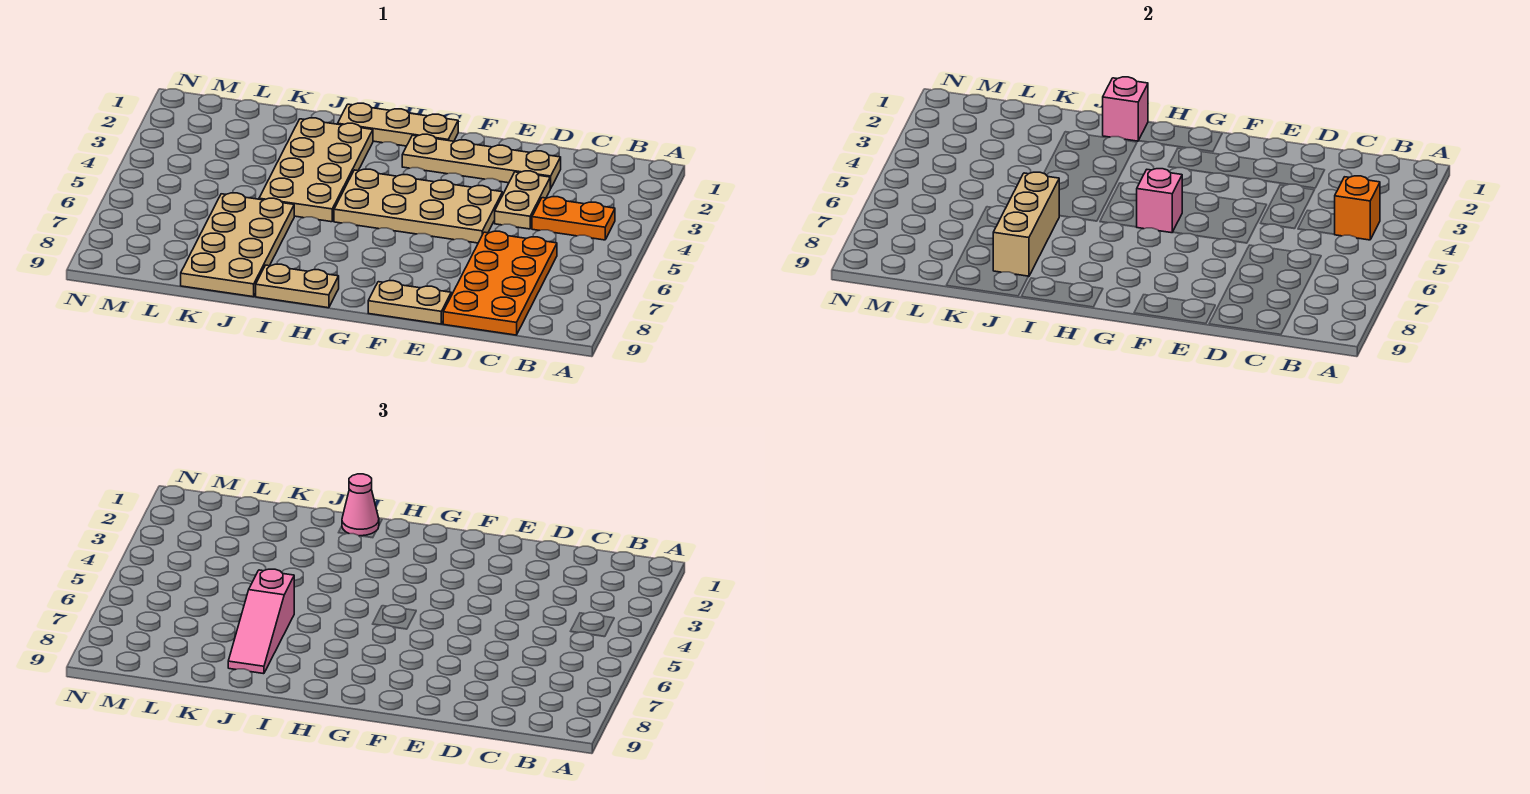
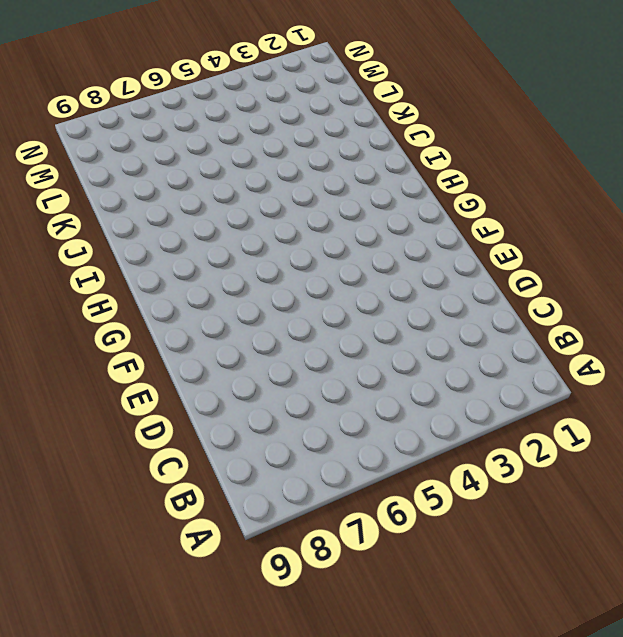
none -> orange plate B4:C4 level 1
none -> orange plate C6:D9 level 1
none -> tan plate D2:G2 level 1

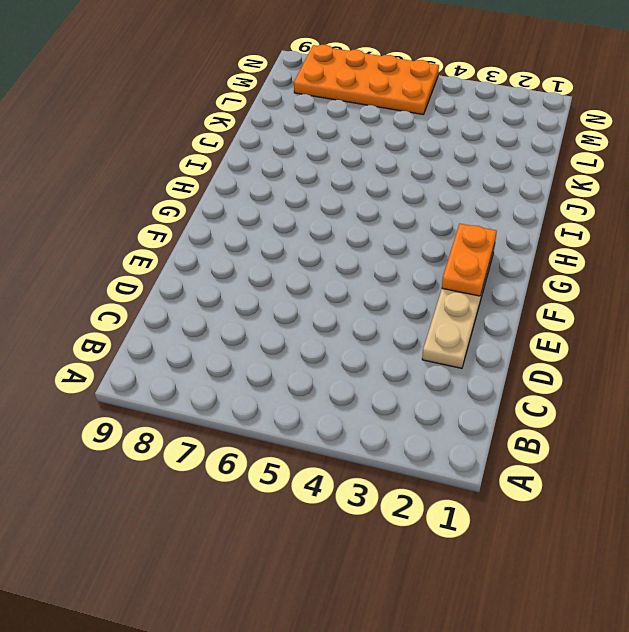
orange plate F2:G2 level 2 -> orange plate B4:C4 level 1
orange plate M5:N8 level 1 -> orange plate C6:D9 level 1
none -> tan plate D3:D4 level 1
none -> tan plate E4:H5 level 1
none -> tan plate E9:F9 level 1

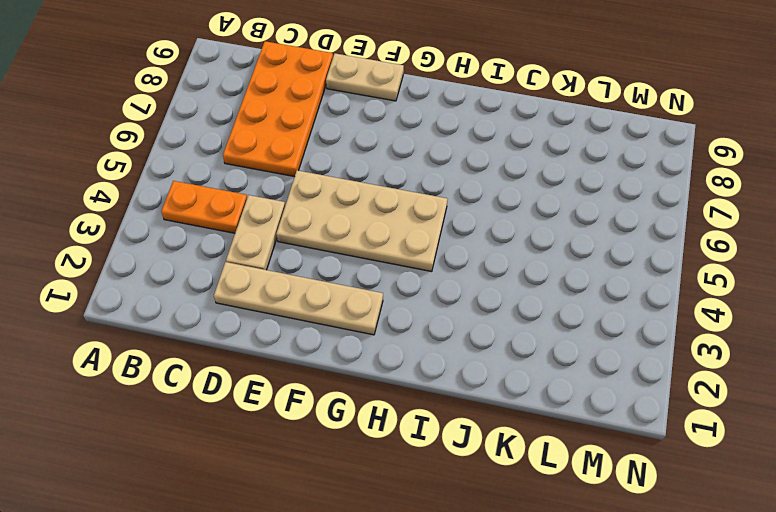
none -> tan plate G1:I1 level 1
none -> tan plate H9:I9 level 1
none -> tan plate I2:J5 level 1

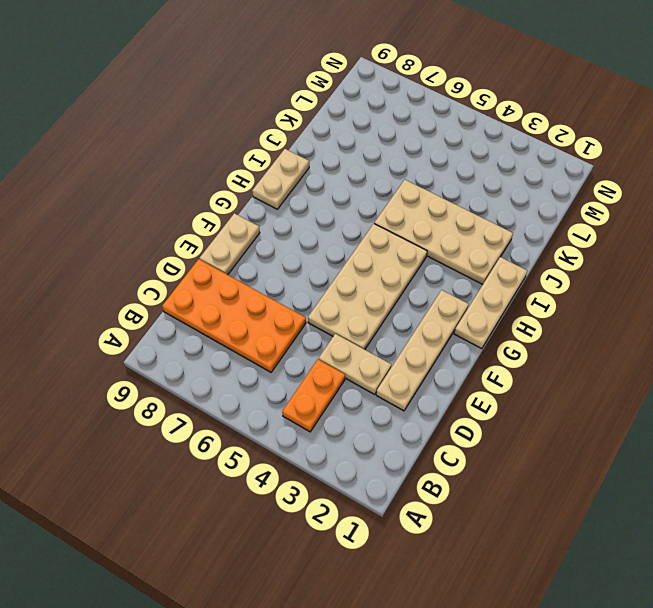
none -> tan plate J6:K9 level 1
none -> orange brick B4 level 2
none -> pink brick G5 level 2

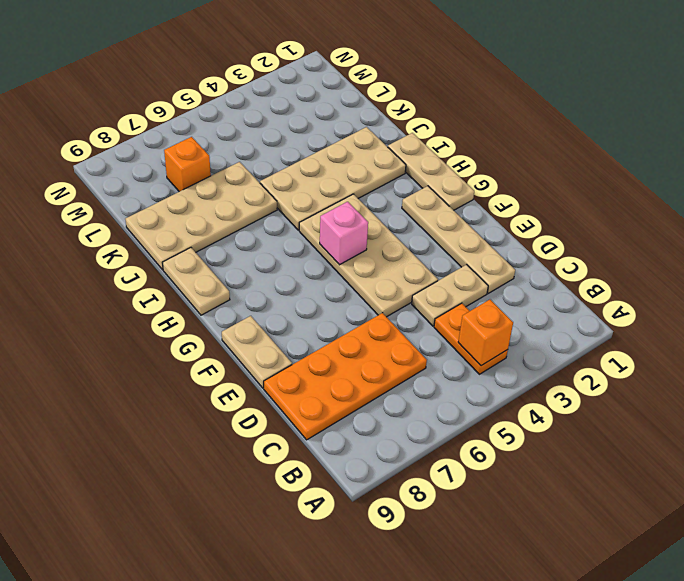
orange brick L7 level 1 -> none
none -> pink brick I1 level 2
none -> tan brick J6:J8 level 2
none -> pink cone I1 level 3

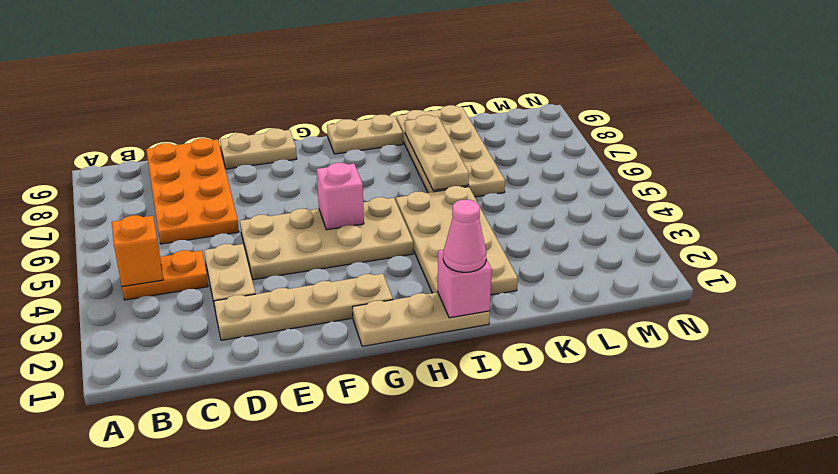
tan plate J6:J8 level 2 -> tan brick J6:J8 level 2
none -> pink slope J6:J8 level 3 top 6

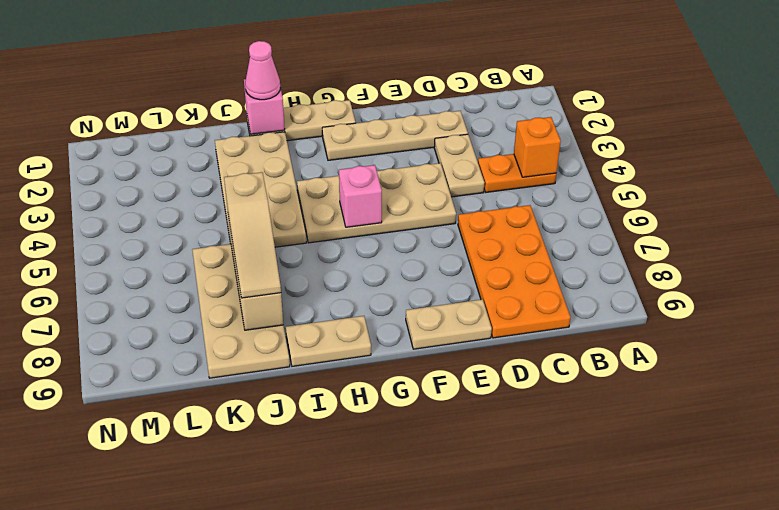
tan slope J6:J8 level 3 top 6 -> pink slope J6:J8 level 3 top 6

